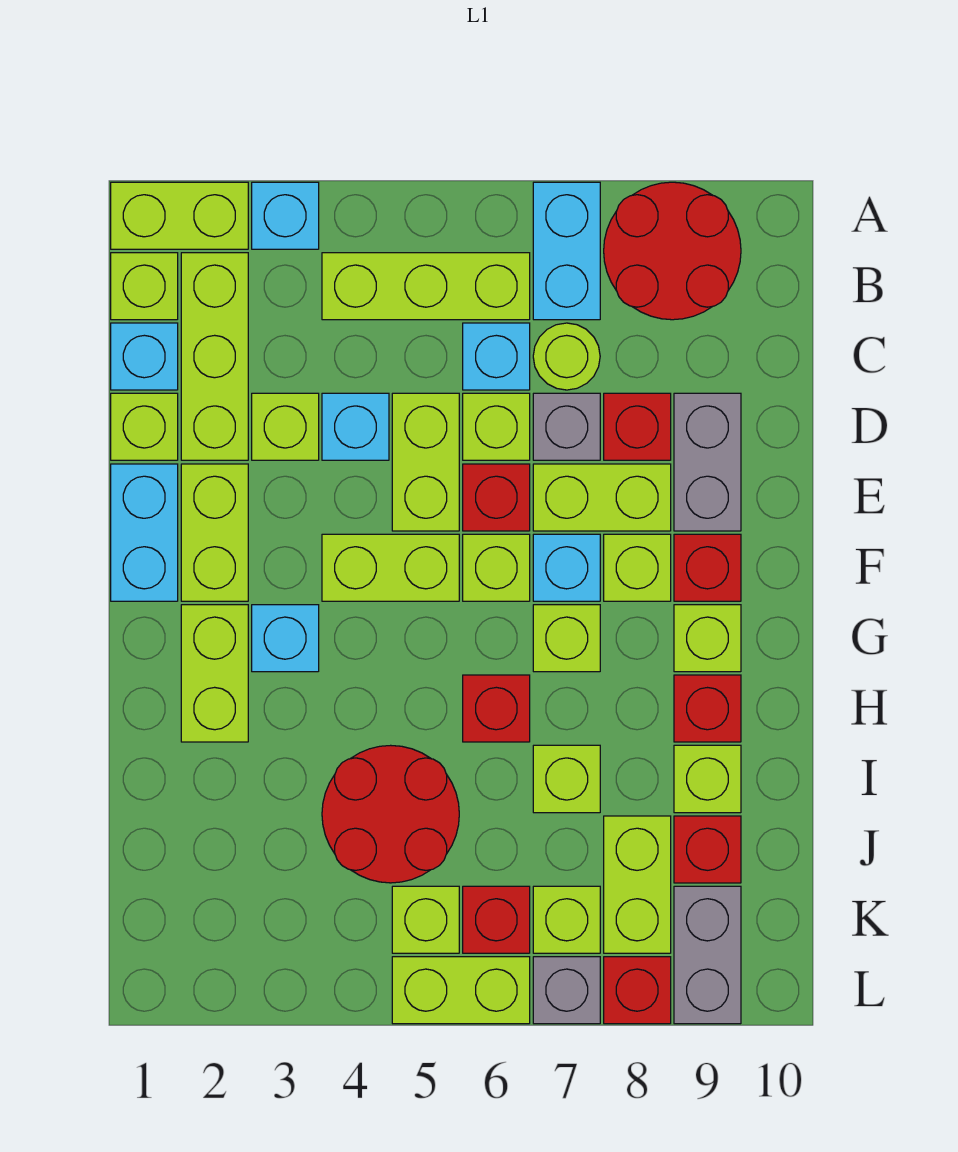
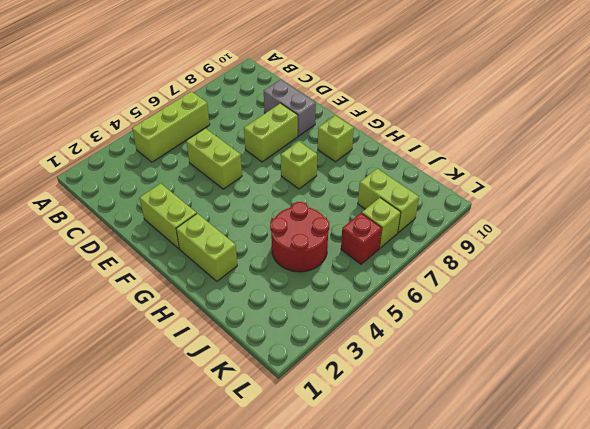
none -> lime brick A1:A2 level 1
none -> cyan brick A3 level 1
none -> cyan brick A7:B7 level 1
none -> red round brick A8:B9 level 1

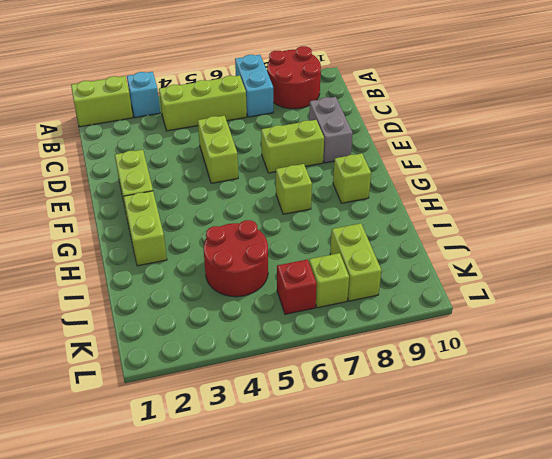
none -> lime brick B1 level 1
none -> lime brick B2:D2 level 1
none -> cyan brick C1 level 1
none -> cyan brick C6 level 1

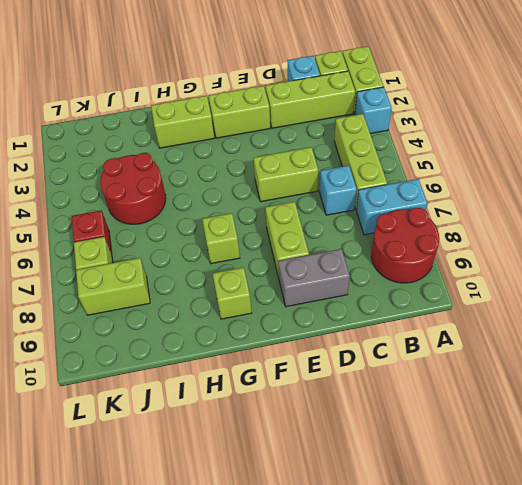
none -> lime round brick C7 level 1
none -> lime brick D1 level 1
none -> lime brick D3 level 1
none -> cyan brick D4 level 1

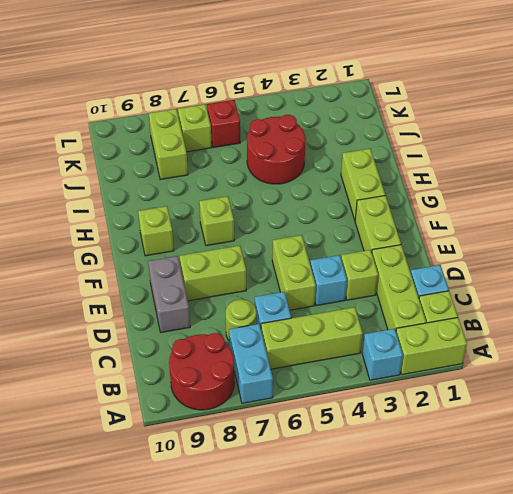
none -> lime brick D1 level 1
none -> lime brick D6 level 1
none -> grey brick D7 level 1
none -> red brick D8 level 1

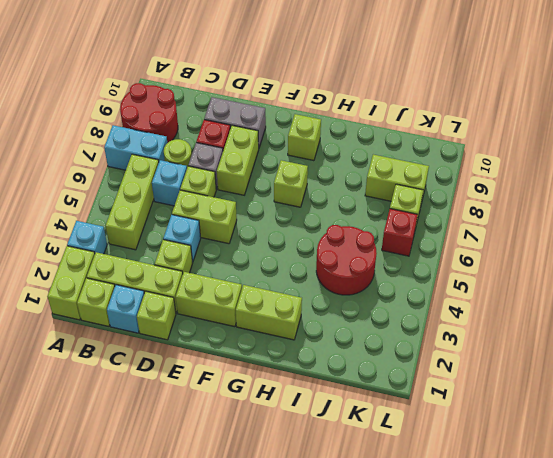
none -> cyan brick E1:F1 level 1
none -> red brick E6 level 1
none -> lime brick F4:F5 level 1
none -> lime brick F6 level 1

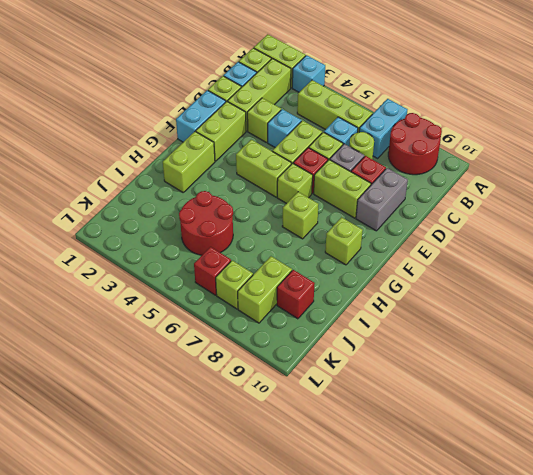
none -> cyan brick F7 level 1
none -> lime brick F8 level 1
none -> red brick F9 level 1
none -> cyan brick G3 level 1

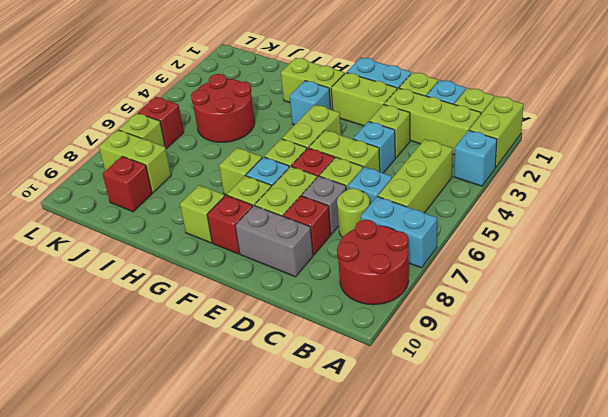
none -> red brick H6 level 1
none -> red brick H9 level 1
none -> lime brick I7 level 1
none -> lime brick I9 level 1

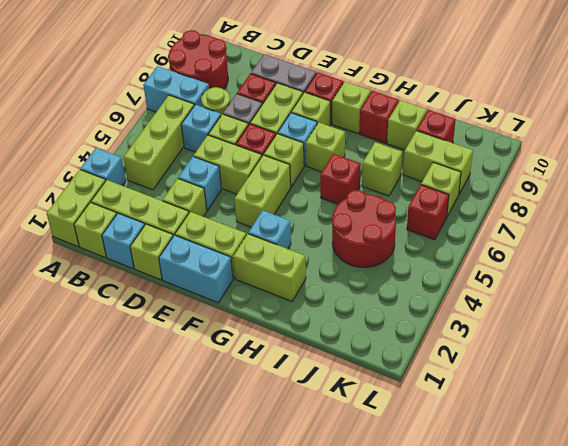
none -> lime brick K5 level 1
none -> grey brick K9:L9 level 1
none -> lime brick L5:L6 level 1
none -> grey brick L7 level 1

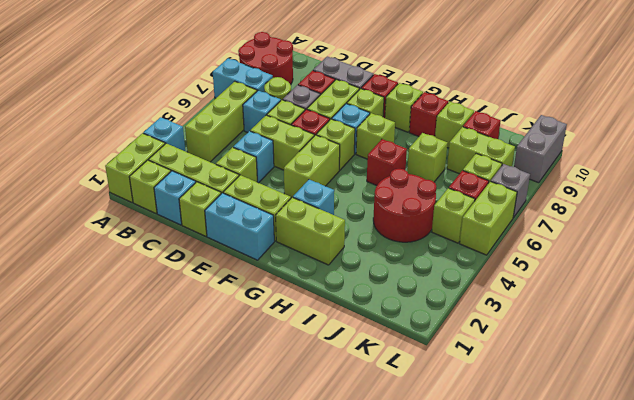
grey brick L9:L10 level 1 -> grey brick K9:L9 level 1
none -> red brick L8 level 1

